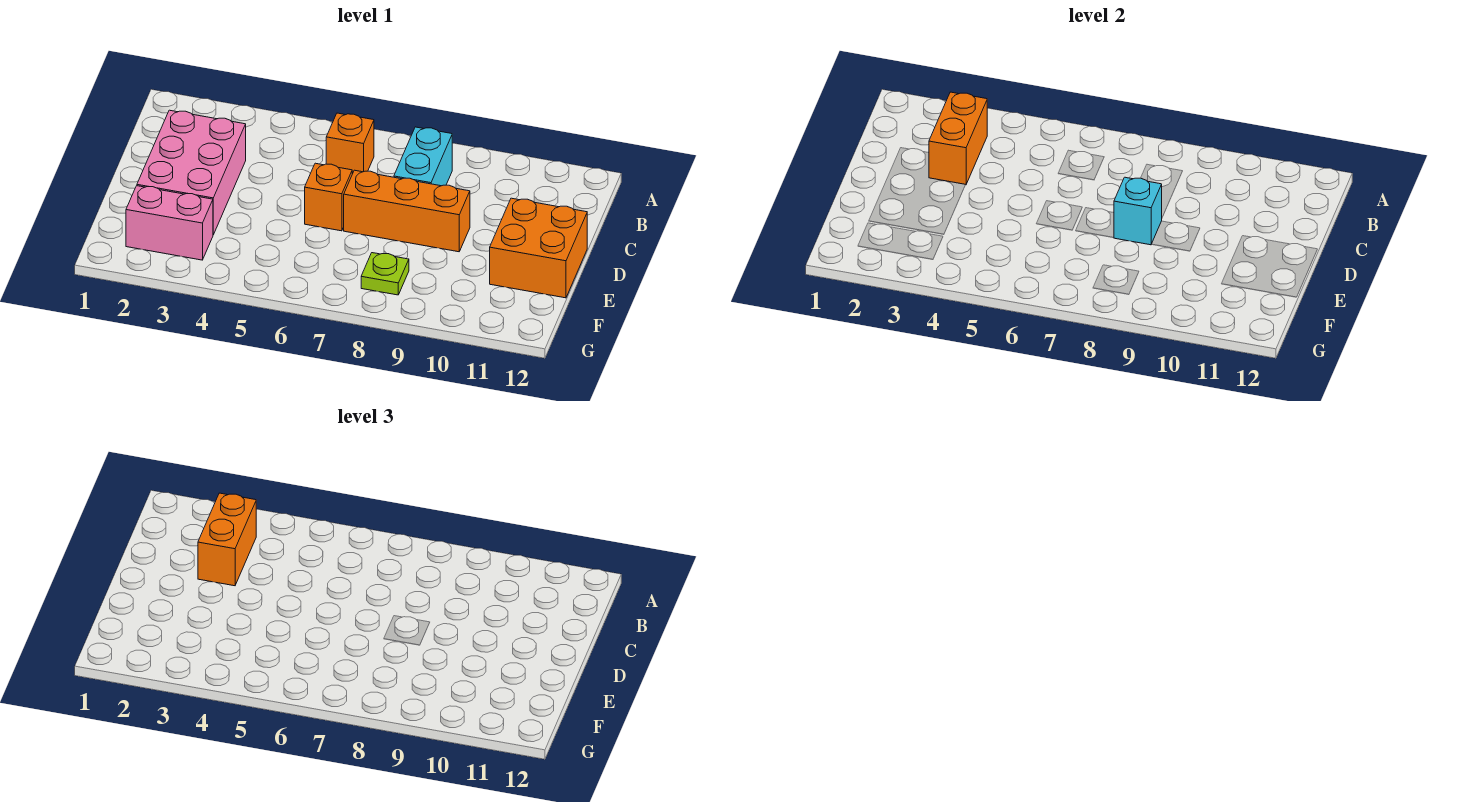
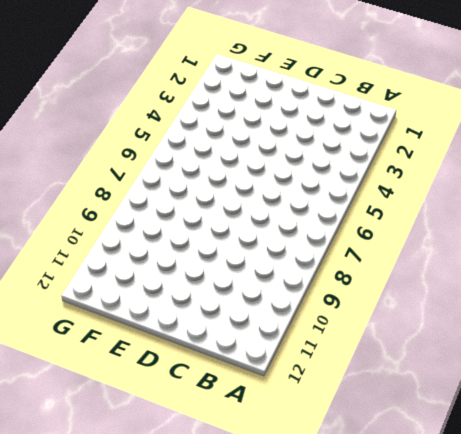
none -> orange brick B6 level 1
none -> cyan brick B8:C8 level 1

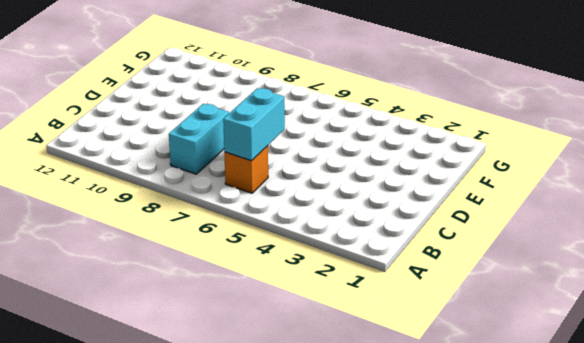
cyan brick B6:C6 level 2 -> none
none -> pink brick C2:E3 level 1
none -> orange brick D6 level 1

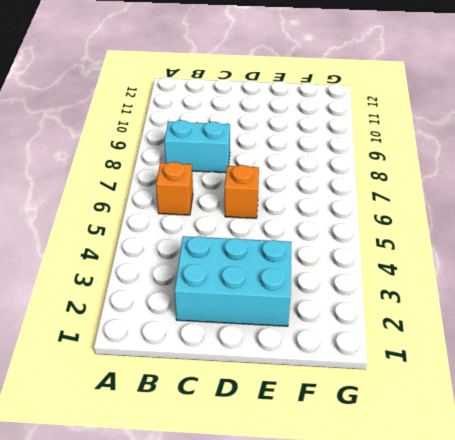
cyan brick C2:E3 level 1 -> pink brick C2:E3 level 1
none -> orange brick D7:D9 level 1
none -> orange brick D11:E12 level 1

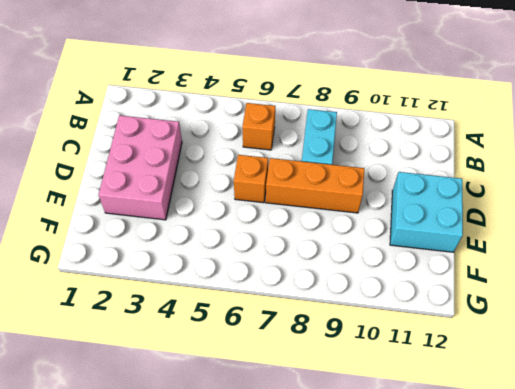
cyan brick D11:E12 level 1 -> orange brick D11:E12 level 1
none -> pink brick F2:F3 level 1
none -> lime plate F8 level 1

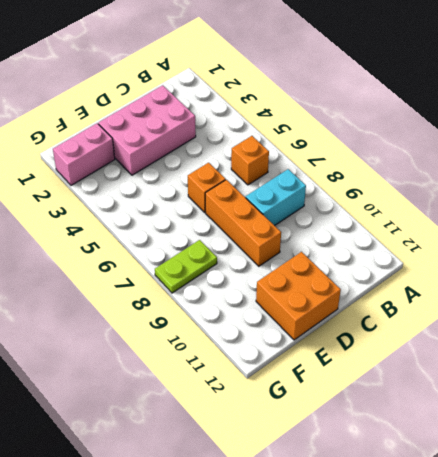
pink brick F2:G2 level 1 -> pink brick F2:F3 level 1
lime plate F8:G8 level 1 -> lime plate F8 level 1
none -> orange brick B3:C3 level 2
none -> cyan brick D8 level 2

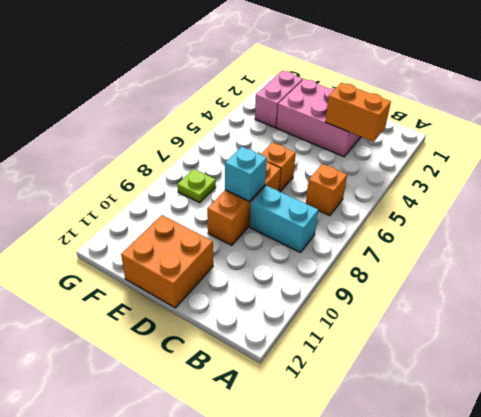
none -> orange brick B3:C3 level 3

